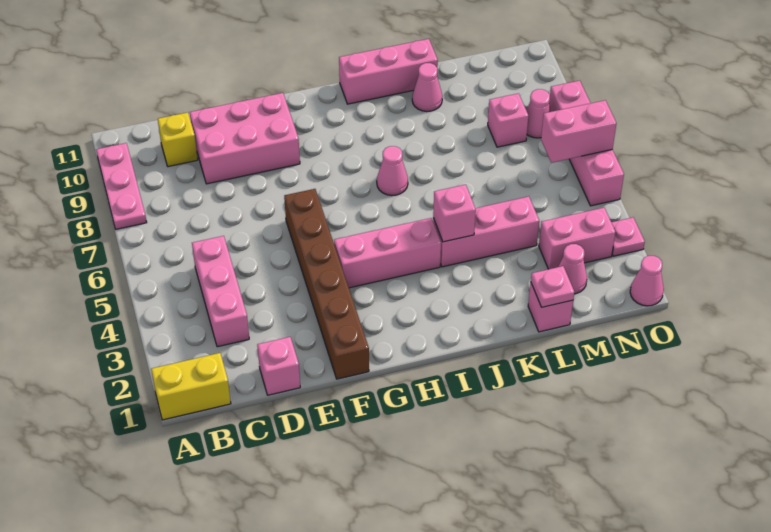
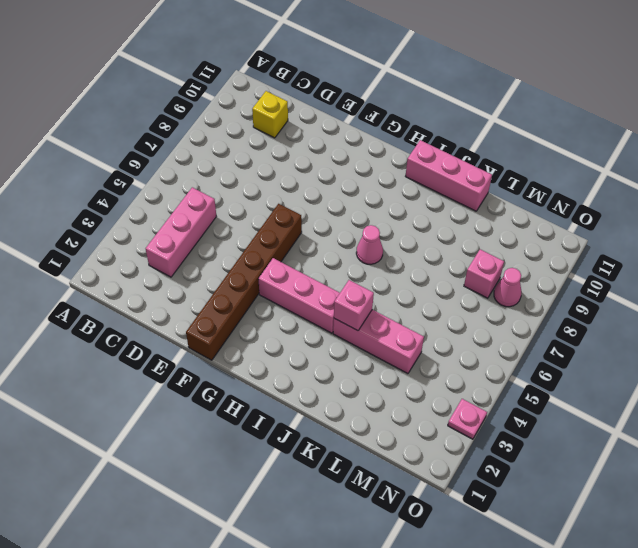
none -> yellow brick A1:B1 level 1
none -> pink plate A8:A10 level 1
none -> pink brick D1 level 1

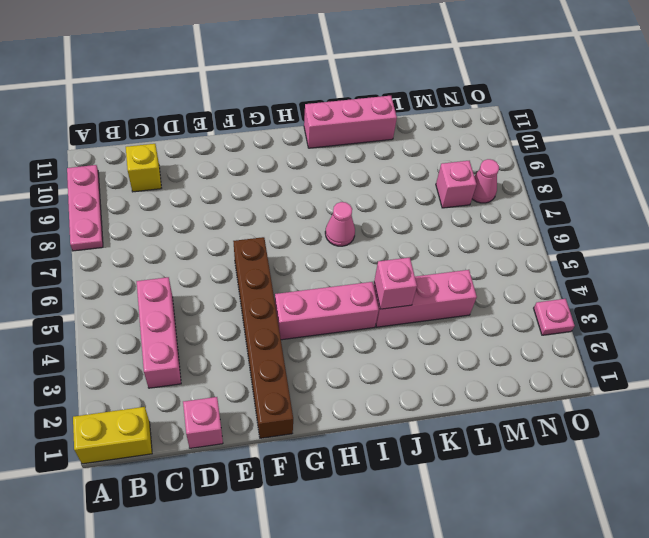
none -> pink brick D9:F10 level 1
none -> pink cone K10 level 1
none -> pink brick L1 level 1

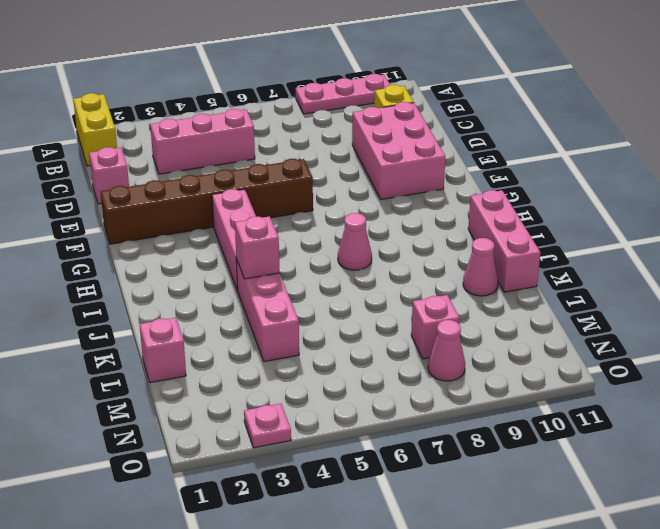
none -> pink cone M2 level 1
none -> pink brick M3:N3 level 1
none -> pink cone O1 level 1

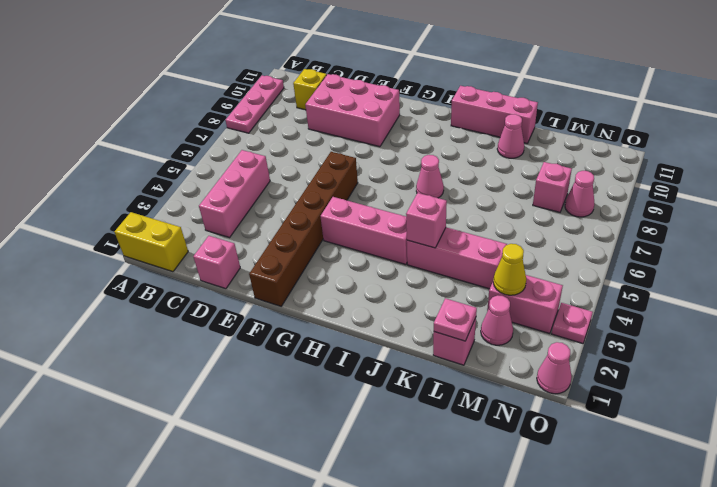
yellow cone M3 level 2 -> none
none -> pink brick O5:O8 level 1
none -> pink brick N6:O6 level 2

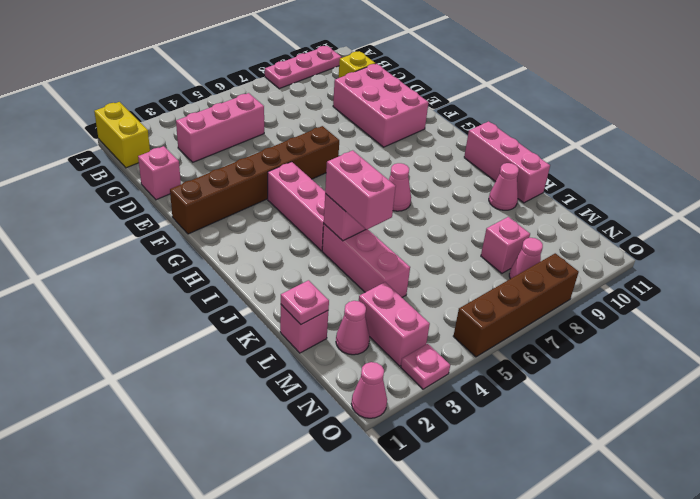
pink brick J4:K4 level 3 -> pink brick N6:O6 level 2
brown brick O5:O8 level 1 -> pink brick O5:O8 level 1

